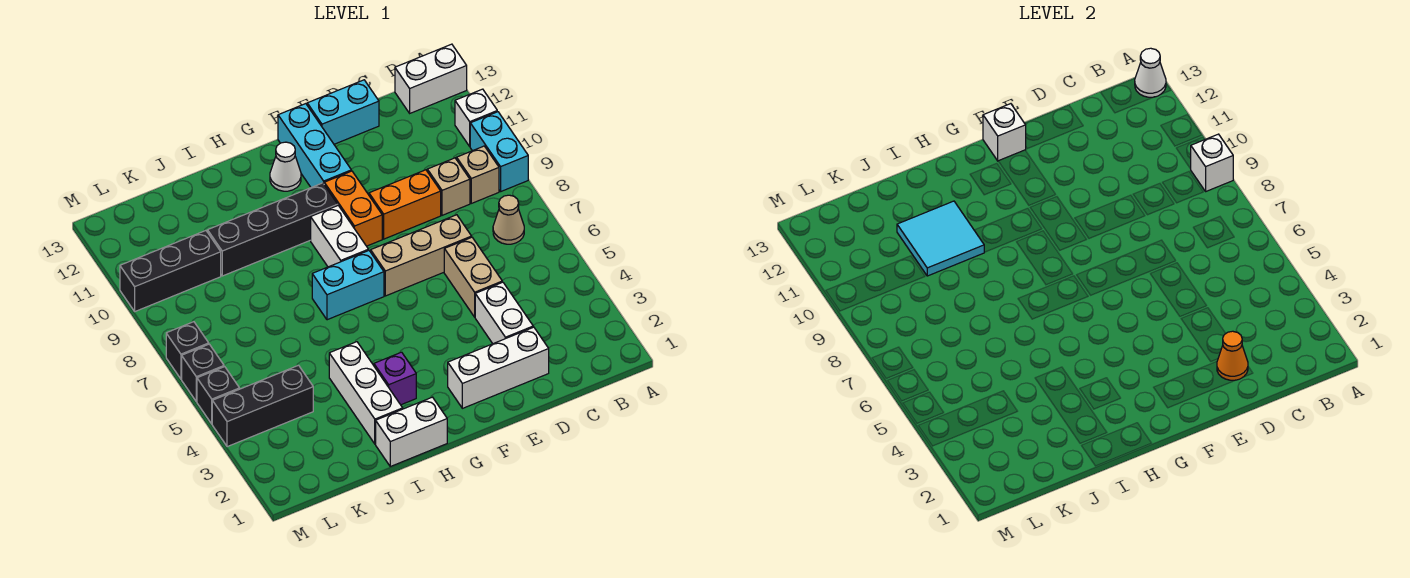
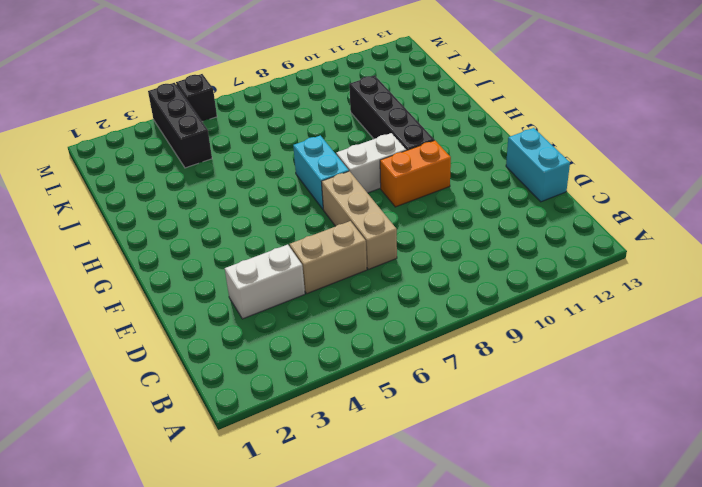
none -> cyan brick A9:A10 level 1
none -> white brick A11 level 1
none -> white brick A13:B13 level 1
none -> tan cone B7 level 1

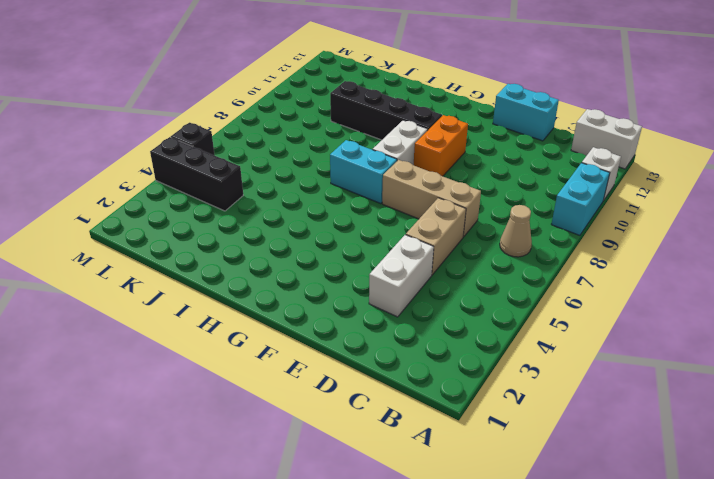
none -> tan brick B9 level 1
none -> tan brick C9 level 1
none -> white brick D2:F2 level 1
none -> orange brick D9:E9 level 1

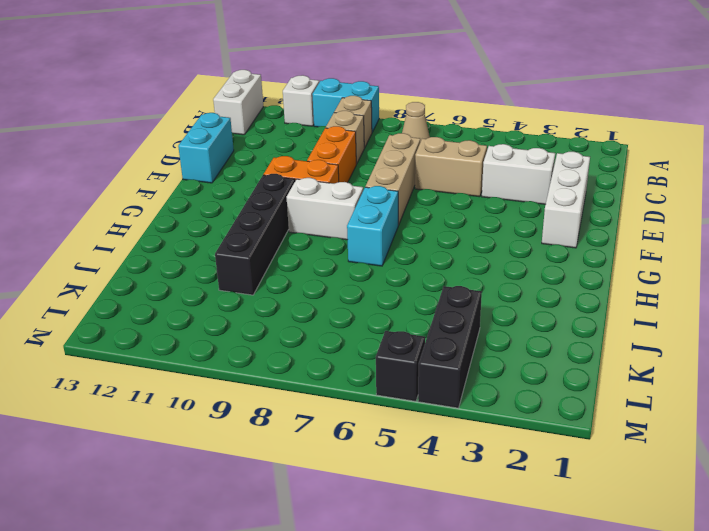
none -> cyan brick F11:F13 level 1
none -> white cone G12 level 1
none -> white brick H1:I1 level 1
none -> purple brick H3 level 1

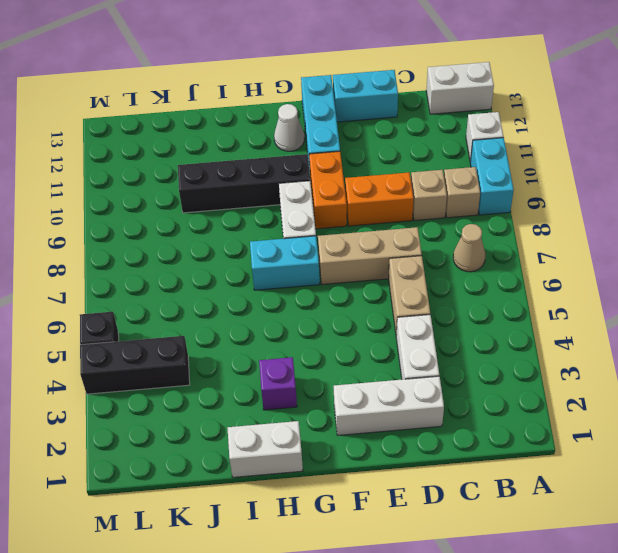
none -> white brick I2:I4 level 1
none -> black brick K10:M10 level 1
none -> black brick M6 level 1
none -> black brick M7 level 1

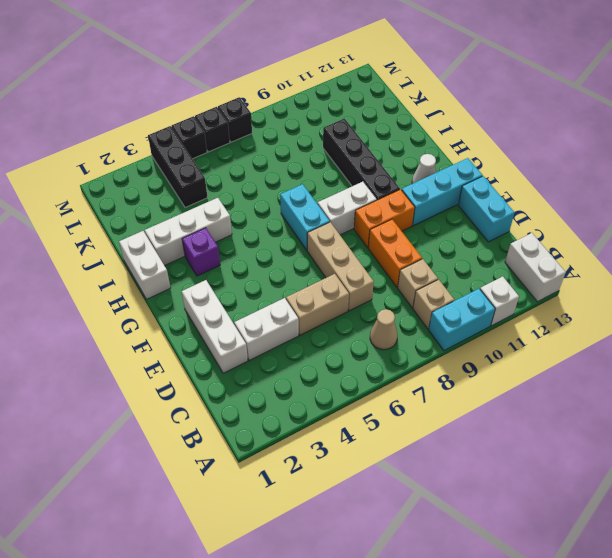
none -> black brick K10:M10 level 1
none -> white brick A9 level 2
none -> white cone A13 level 2
none -> orange cone D2 level 2

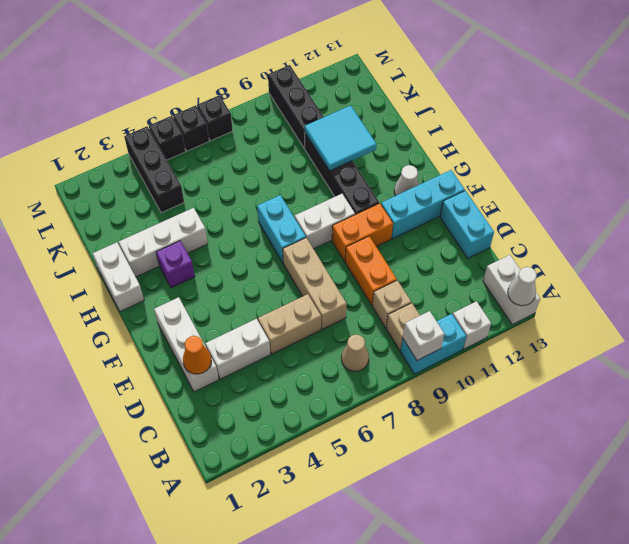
none -> white brick F13 level 2

